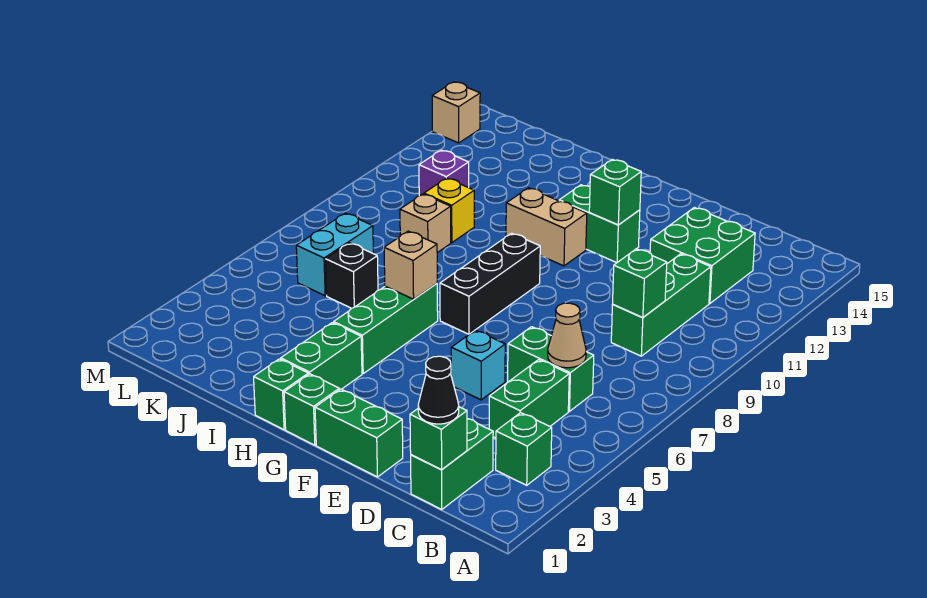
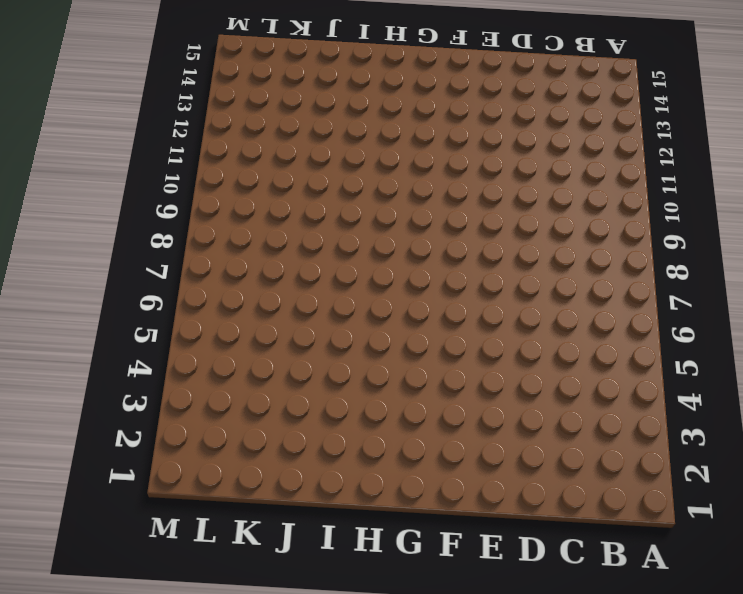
none -> green brick B3 level 1
none -> green brick C1:C2 level 1
none -> green brick C4:C5 level 1

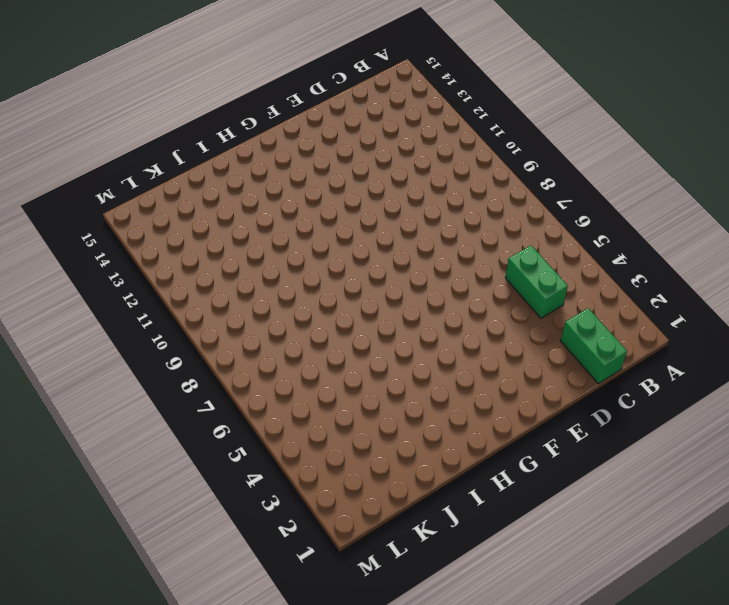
none -> green brick B3 level 1
none -> green brick C6:D6 level 1
none -> green brick C9:C11 level 1

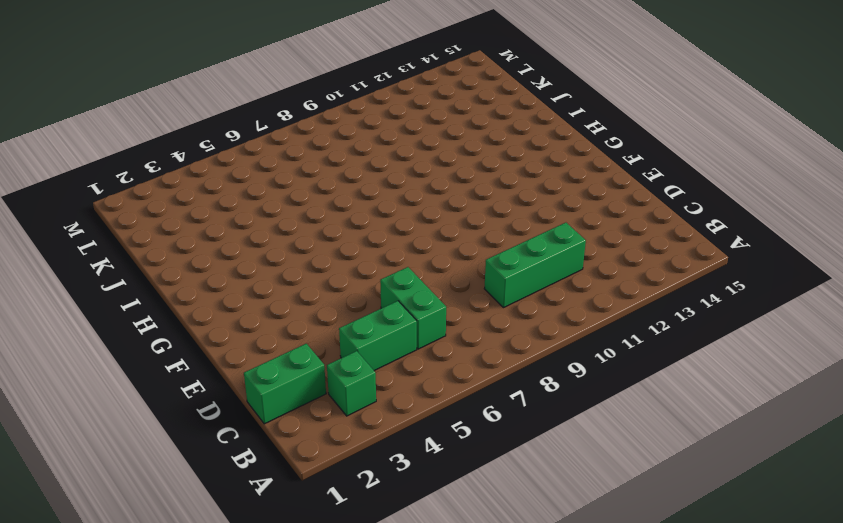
none -> green brick C12:D13 level 1
none -> green brick E1:F1 level 1
none -> cyan brick E5 level 1

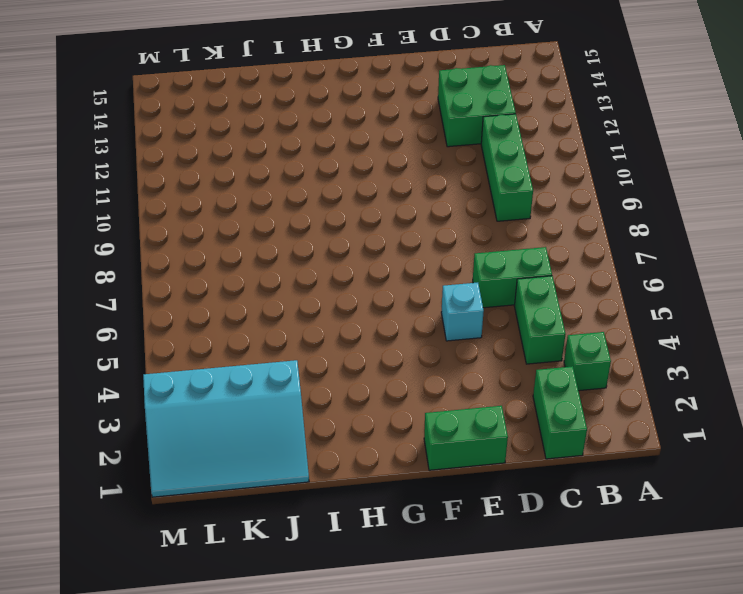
cyan slope J1:M3 level 1 top 3 -> none
none -> green brick F12:G12 level 1
none -> green brick G1 level 1
none -> black brick G7:G9 level 1

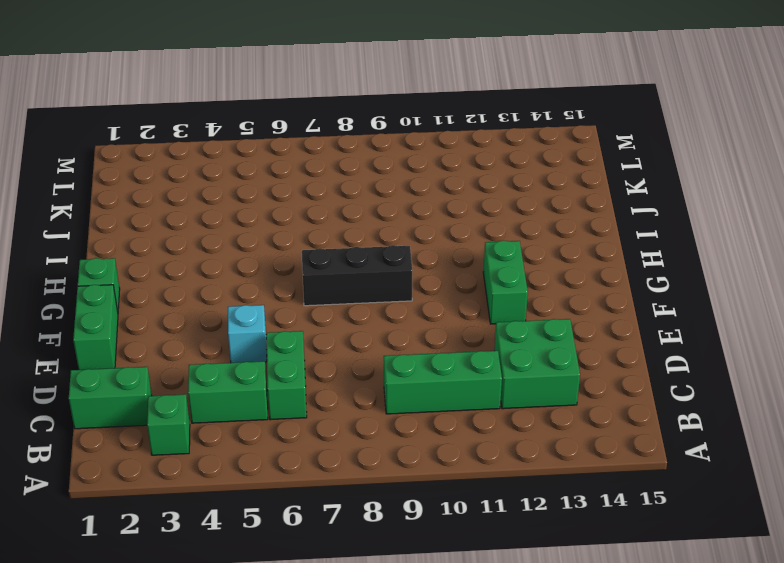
none -> tan brick G11:H11 level 1
none -> green brick H1 level 1
none -> green brick H2:H3 level 1

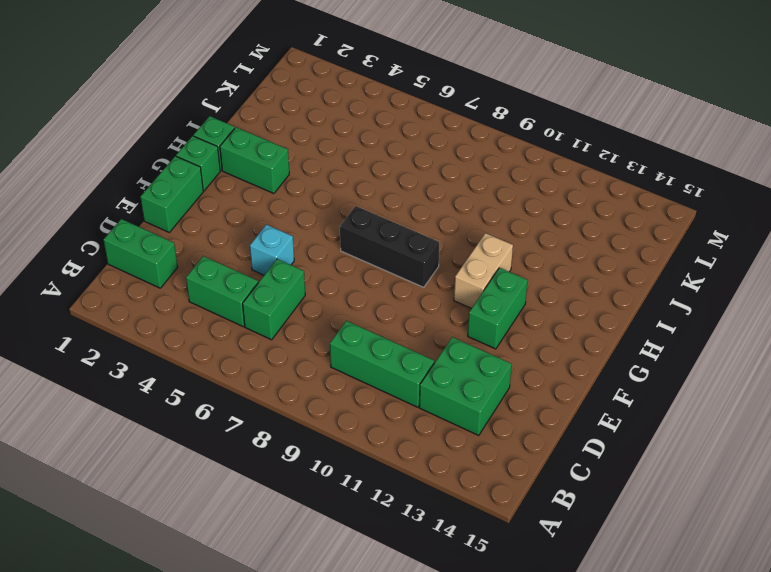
none -> green brick B3 level 1
none -> green brick H4:H6 level 1
none -> black brick J6 level 1

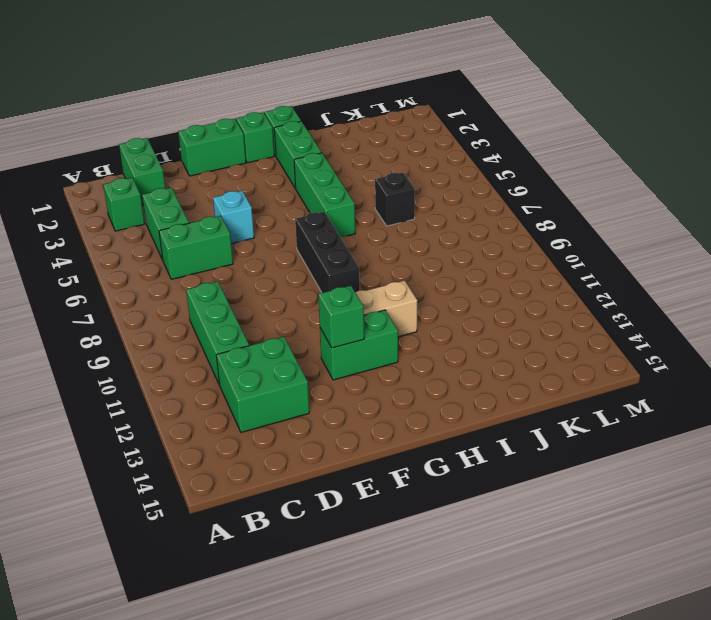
none -> tan brick J9 level 1
none -> yellow brick J10 level 1
none -> cyan brick K6:K7 level 1

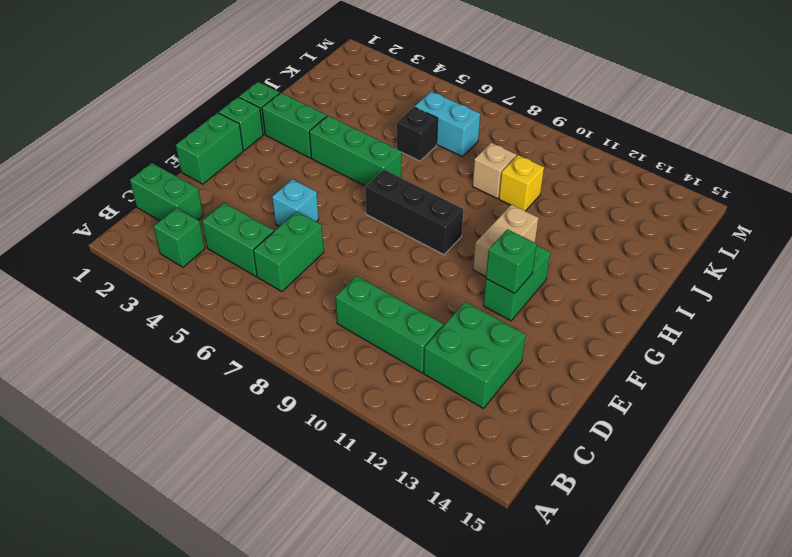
none -> purple brick K11 level 1
none -> tan brick M14 level 1
none -> green brick C1 level 2

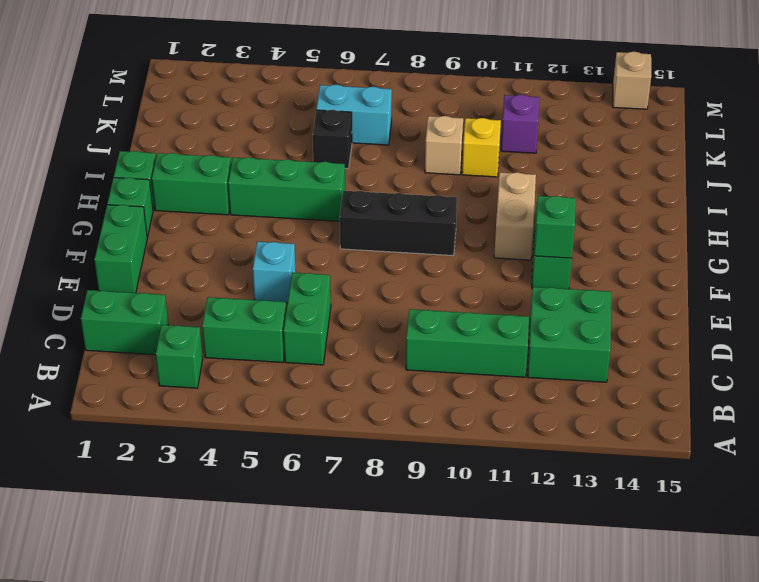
none -> green brick C1 level 2
none -> tan cone C6 level 2
none -> green brick C9 level 2

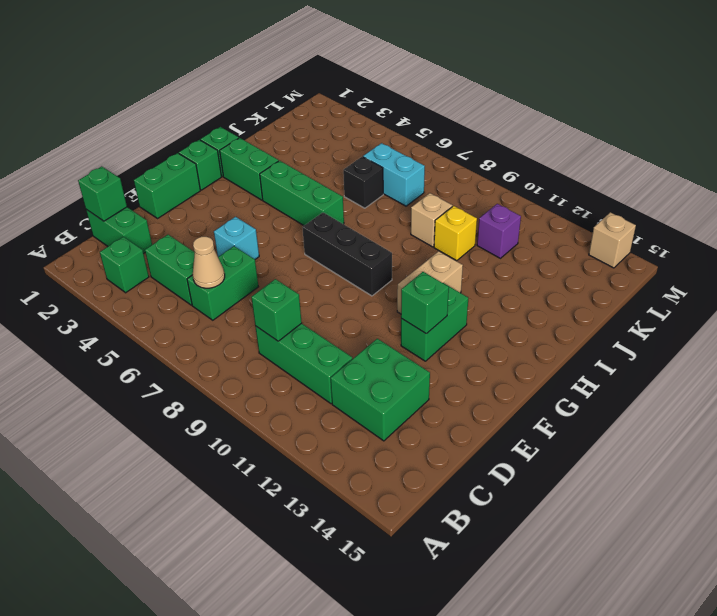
none -> tan brick H6 level 2
none -> black cone C1 level 3

